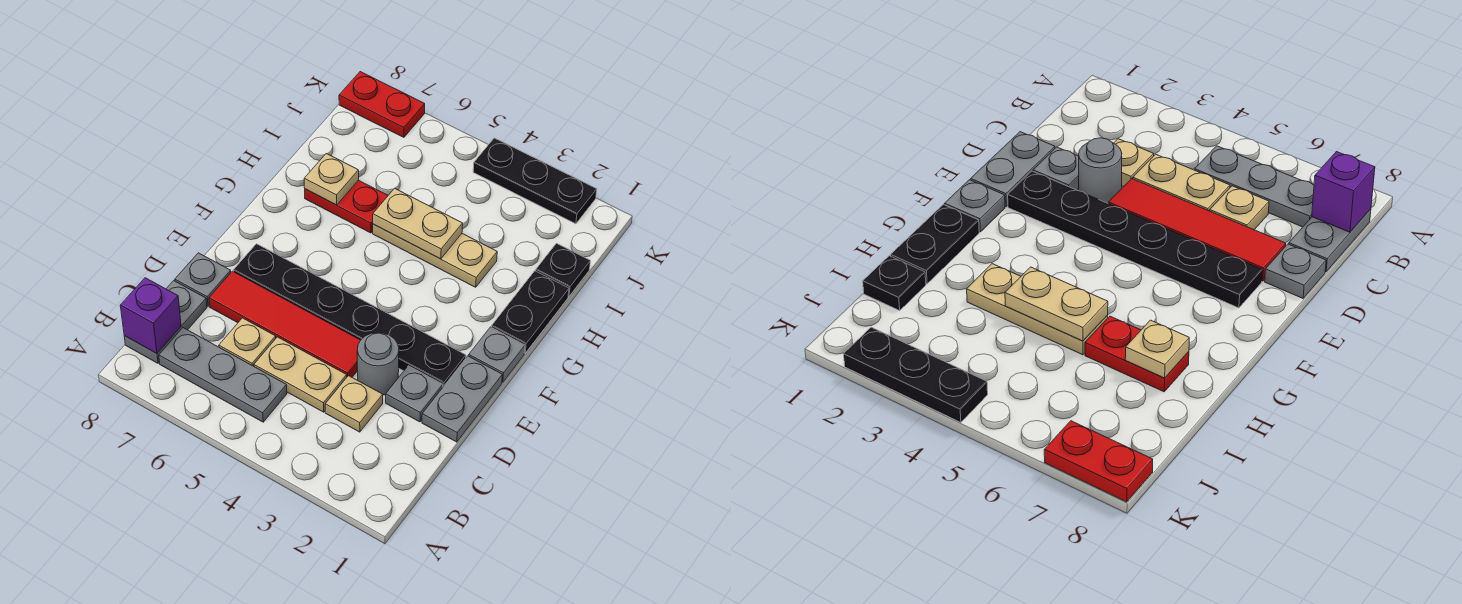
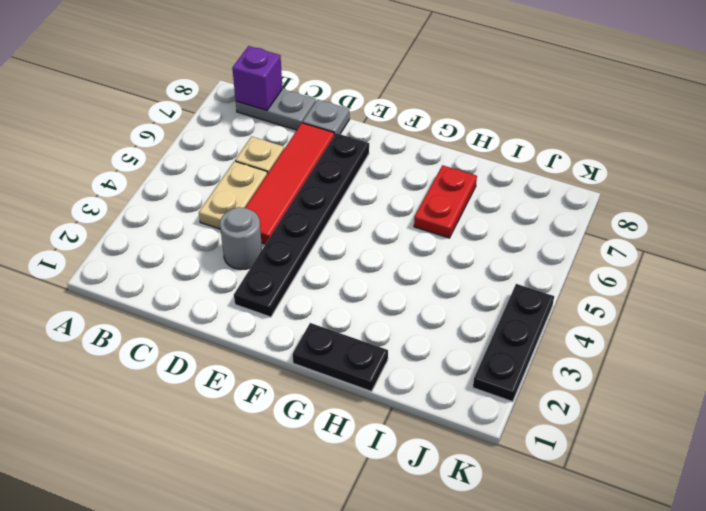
none -> grey plate B5:B7 level 1
none -> tan plate C3 level 1
none -> grey plate D1:E1 level 1

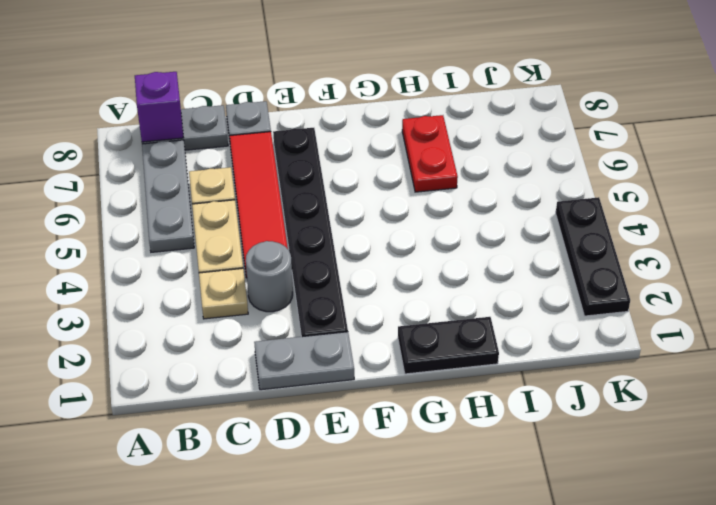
none -> grey plate D2 level 1
none -> grey plate F1 level 1
none -> tan plate H3:H5 level 1

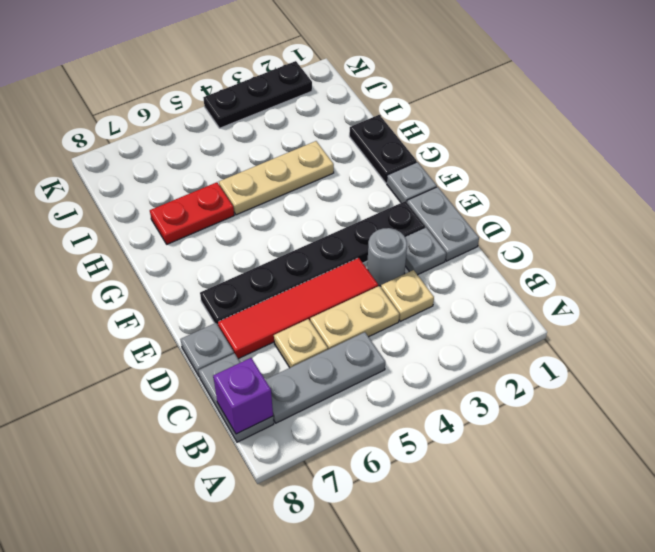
none -> black plate I1 level 1
none -> red plate K7:K8 level 1
none -> tan plate H4:H5 level 2

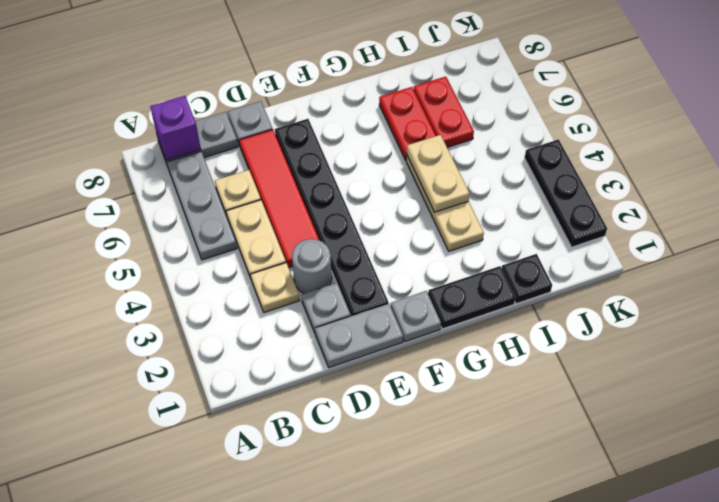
red plate I6:I7 level 1 -> red plate K7:K8 level 1
none -> tan plate H7 level 2

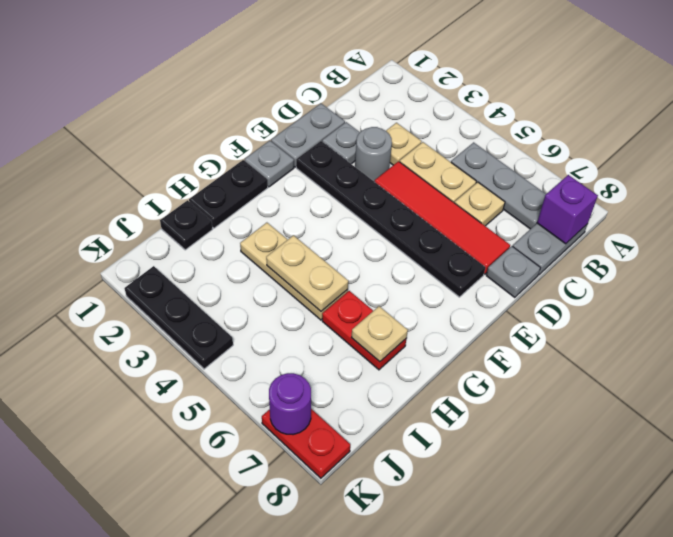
purple round brick K7 level 2 -> none

